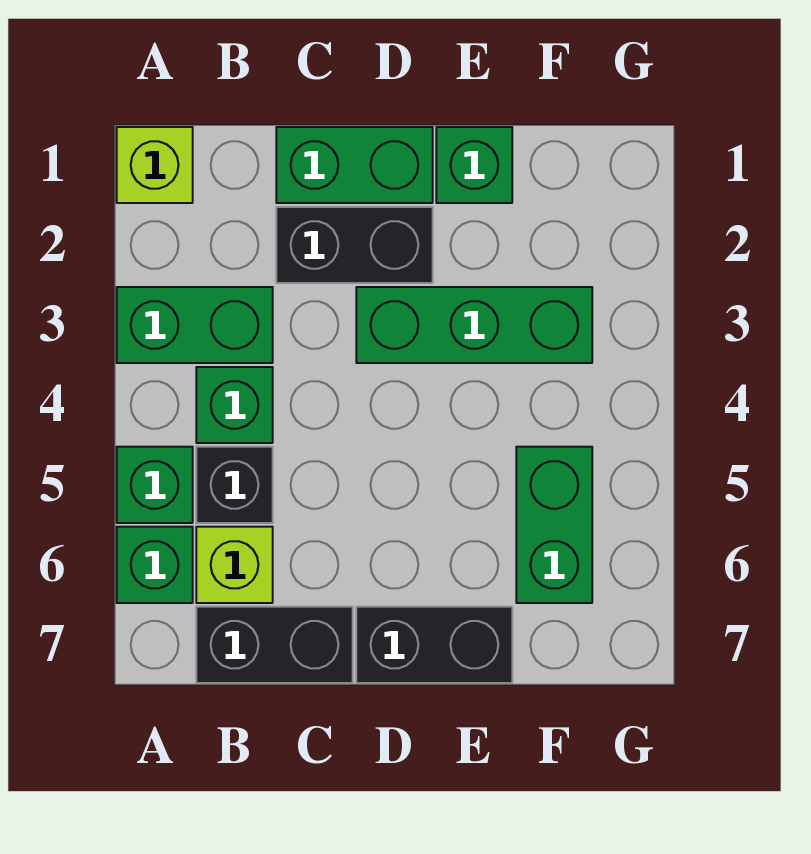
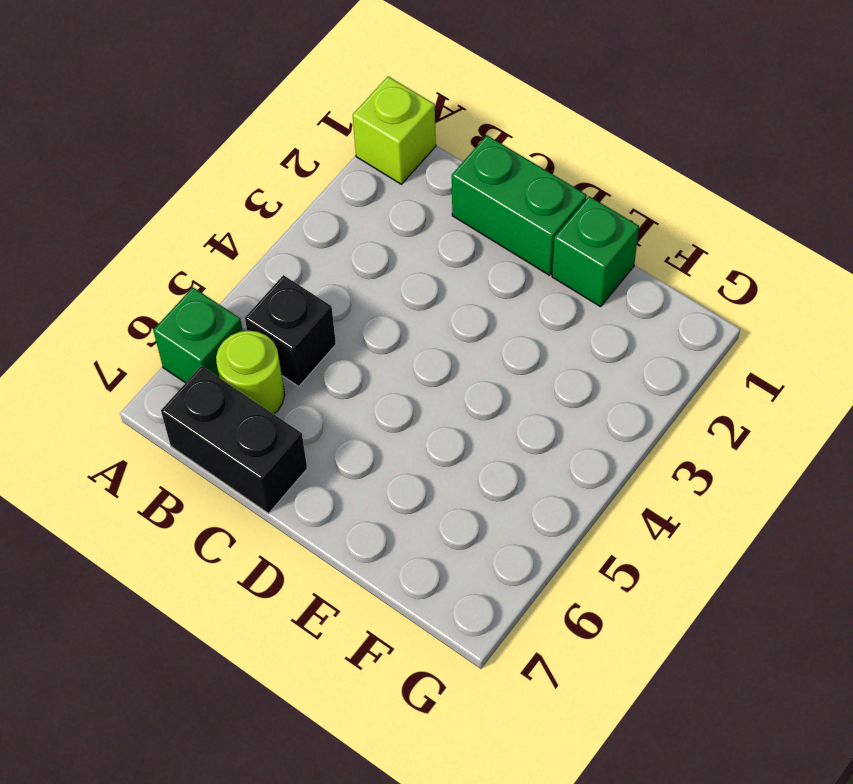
lime round brick B6 level 1 -> lime brick B6 level 1
none -> green brick A3:B3 level 1
none -> green brick A5 level 1
none -> green brick B4 level 1

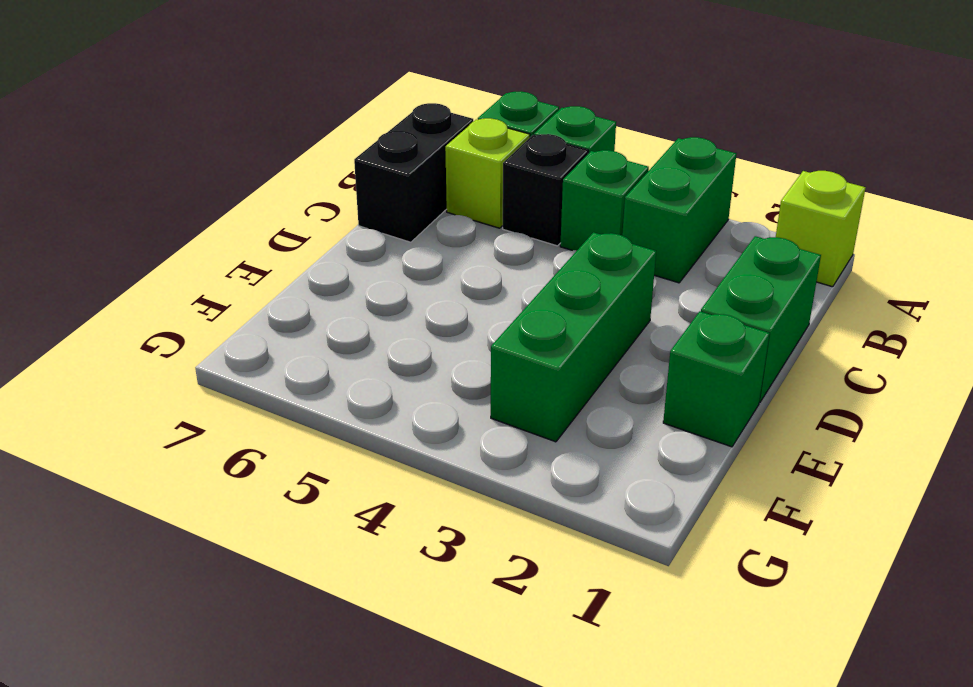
none -> black brick C2:D2 level 1
none -> black brick D7:E7 level 1
none -> green brick F5:F6 level 1

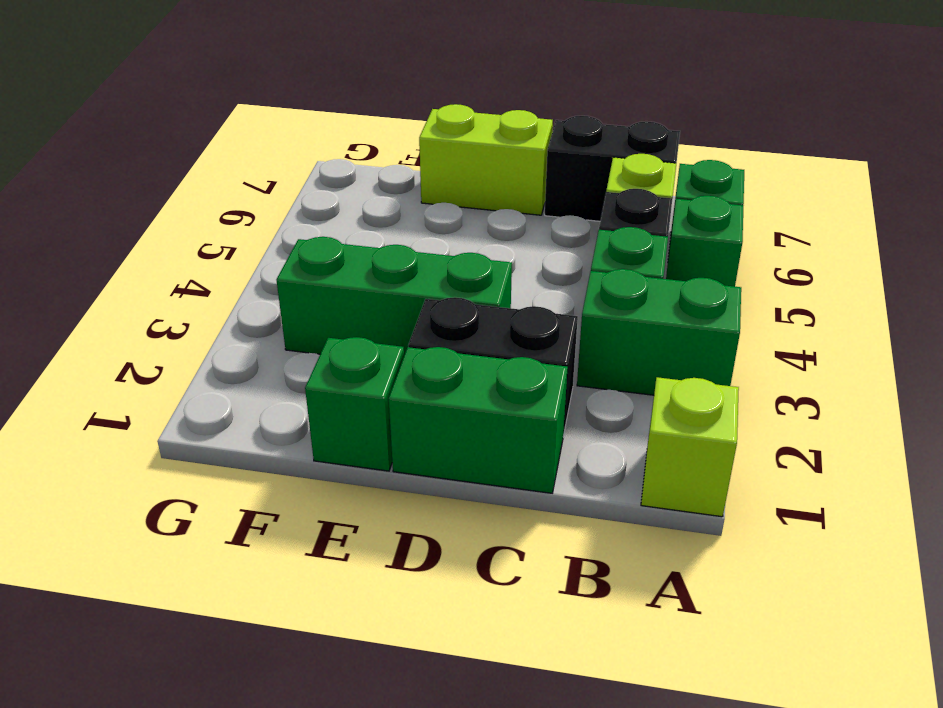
lime brick D7:E7 level 1 -> black brick D7:E7 level 1
none -> green brick F5:F6 level 1

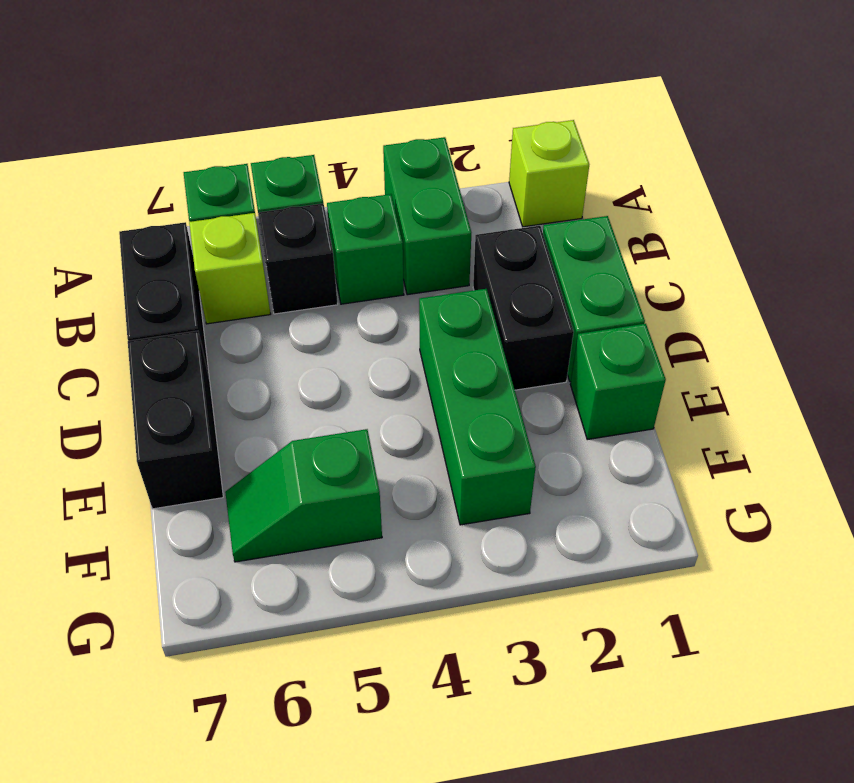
green slope F5:F6 level 1 top 5 -> green brick F5:F6 level 1

